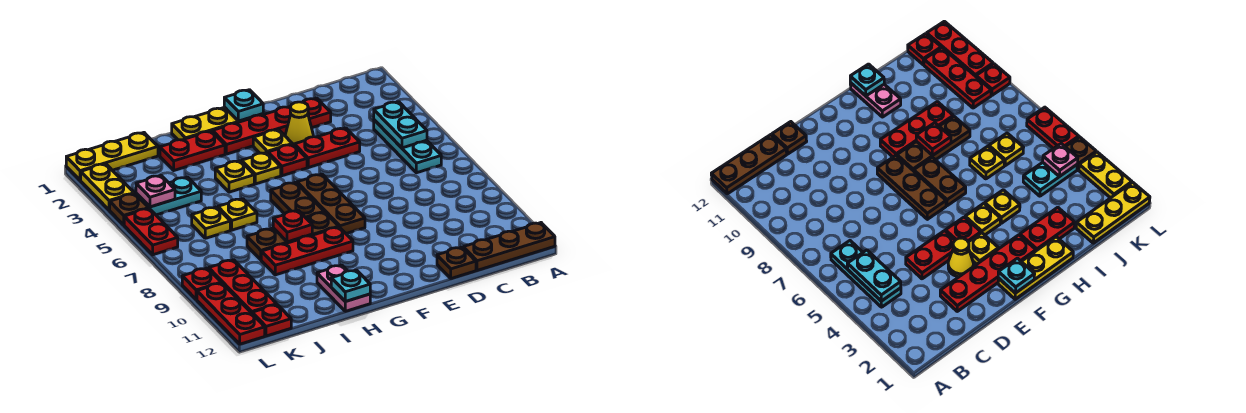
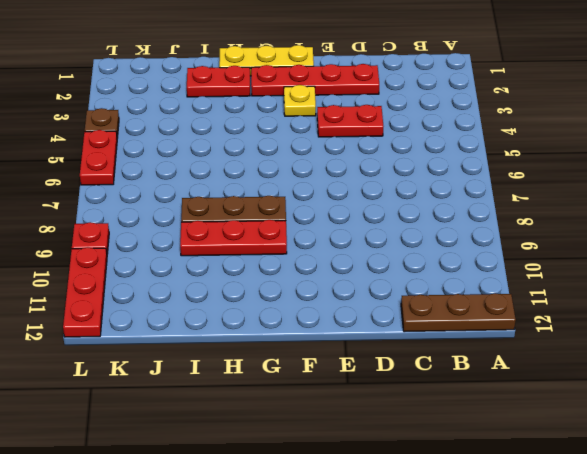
none -> cyan plate B4:B6 level 1
none -> brown plate D12 level 1
none -> yellow cone E3 level 1
none -> red plate F4 level 1

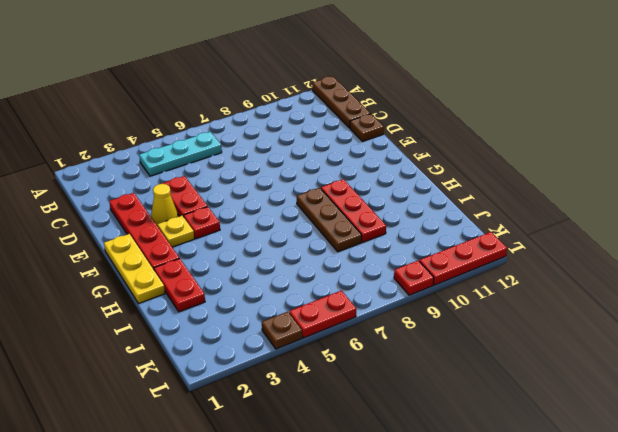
none -> brown plate F6:F8 level 1
none -> yellow plate G4 level 1
none -> brown plate G6:G7 level 1
none -> yellow plate H4 level 1

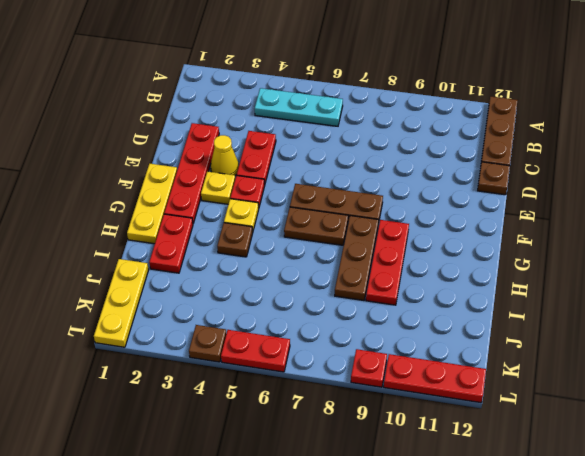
brown plate H4 level 1 -> yellow plate H4 level 1
none -> pink plate H11:H12 level 1
none -> yellow plate I6 level 1
none -> cyan plate J4:K4 level 1
none -> yellow plate J6 level 1

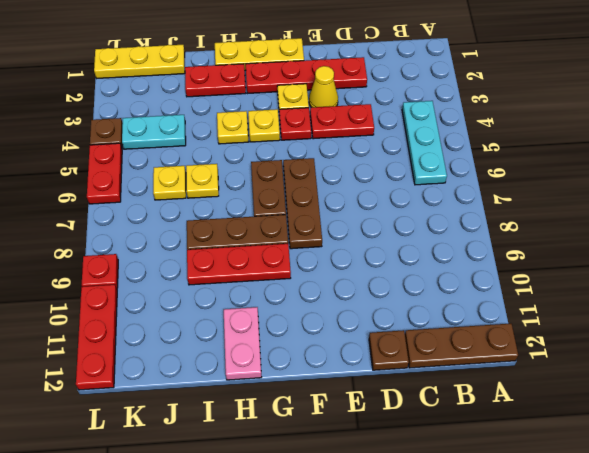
none -> red plate K9:K11 level 1
none -> red plate K12 level 1
none -> yellow plate L2:L3 level 1
none -> cyan plate B4:B5 level 2

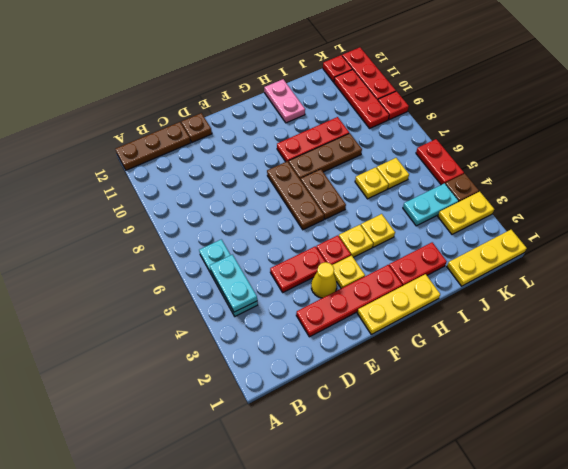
yellow plate K3:L3 level 1 -> yellow plate L2:L3 level 1
none -> cyan plate F1 level 2
none -> red plate H8 level 2
none -> cyan plate H12 level 2
none -> pink plate K4 level 2

